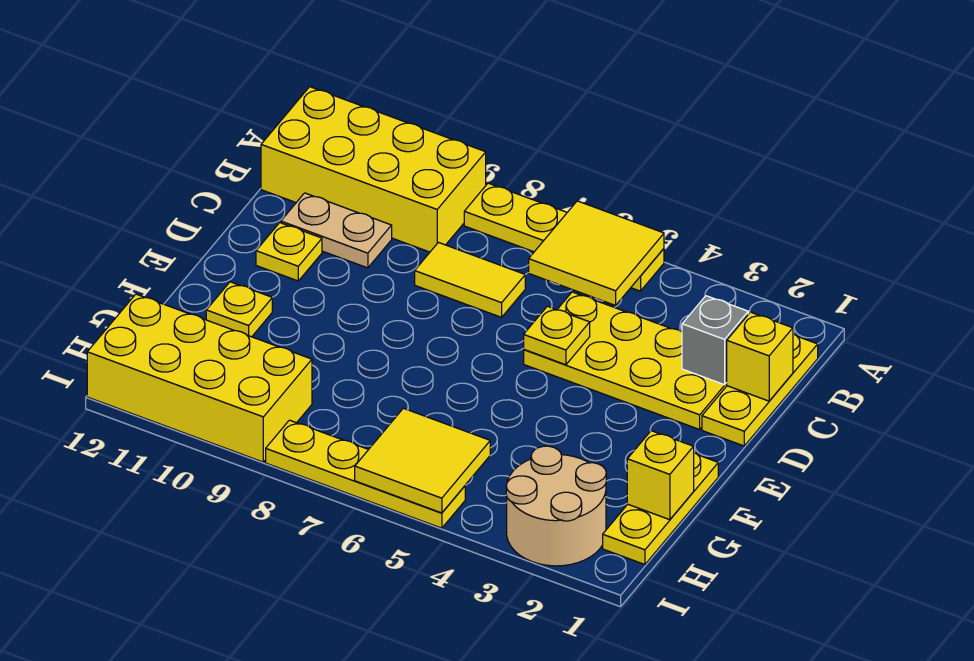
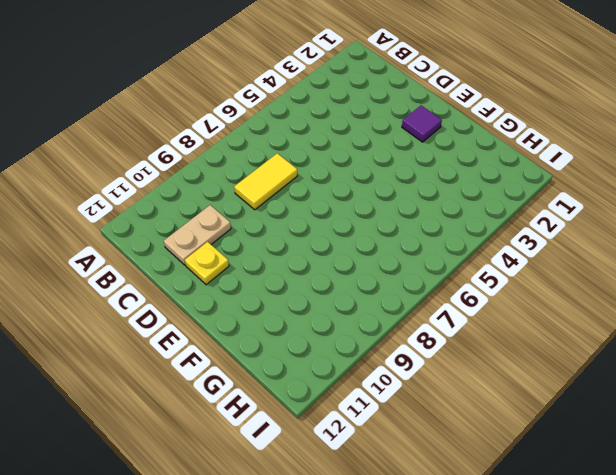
purple tile E2 level 1 -> none
none -> yellow plate A5:A8 level 1
none -> yellow brick A9:B12 level 1
none -> yellow plate B1:D1 level 1

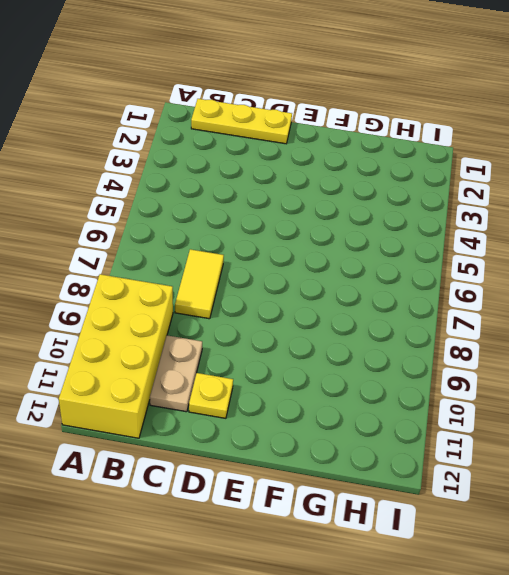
none -> yellow plate A5:A8 level 1
none -> yellow plate C2:D5 level 1
none -> yellow plate F1:H1 level 1

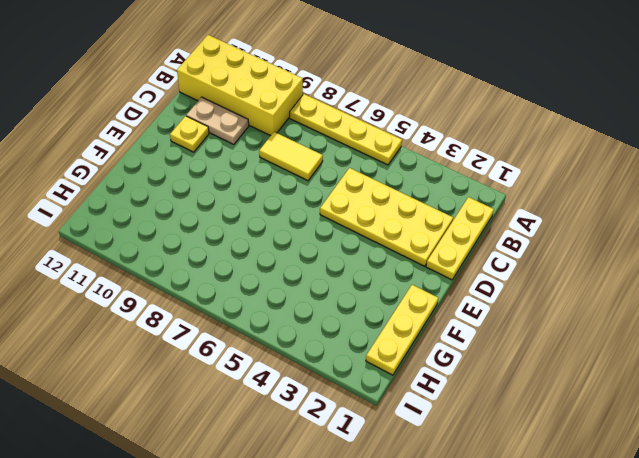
none -> yellow plate F11 level 1
none -> tan round brick H2:I3 level 1
none -> yellow brick H9:I12 level 1

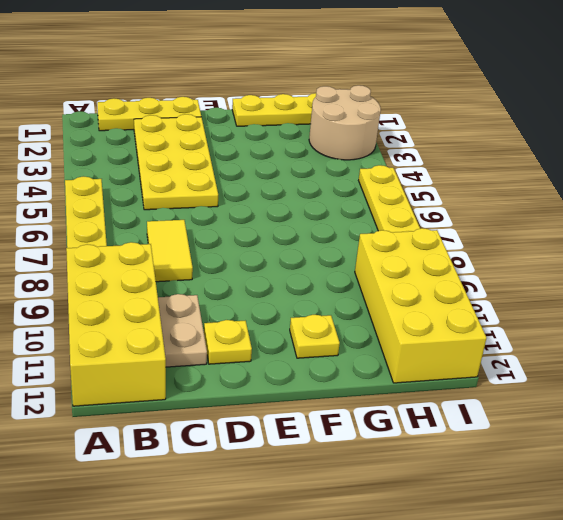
none -> yellow tile A5:B6 level 2
none -> yellow brick C1 level 2
none -> grey brick C2 level 2

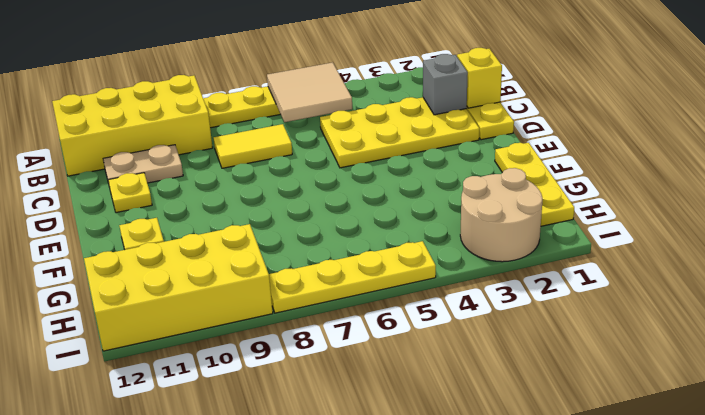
tan tile A5:B6 level 2 -> yellow tile A5:B6 level 2
none -> yellow plate D5 level 2
none -> yellow brick G1 level 2
none -> yellow tile H5:I6 level 2

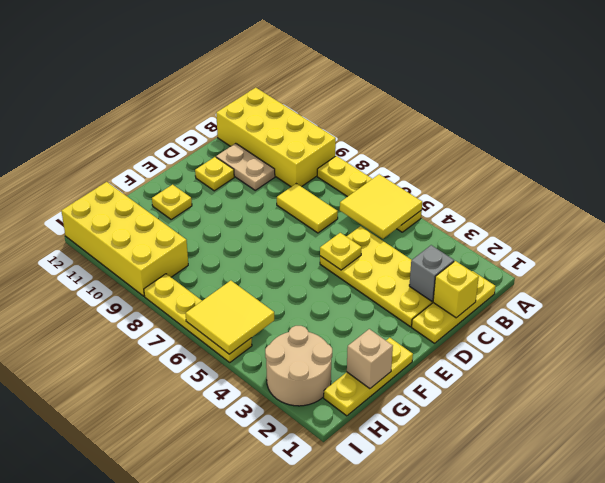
tan brick G1 level 2 -> yellow brick G1 level 2

